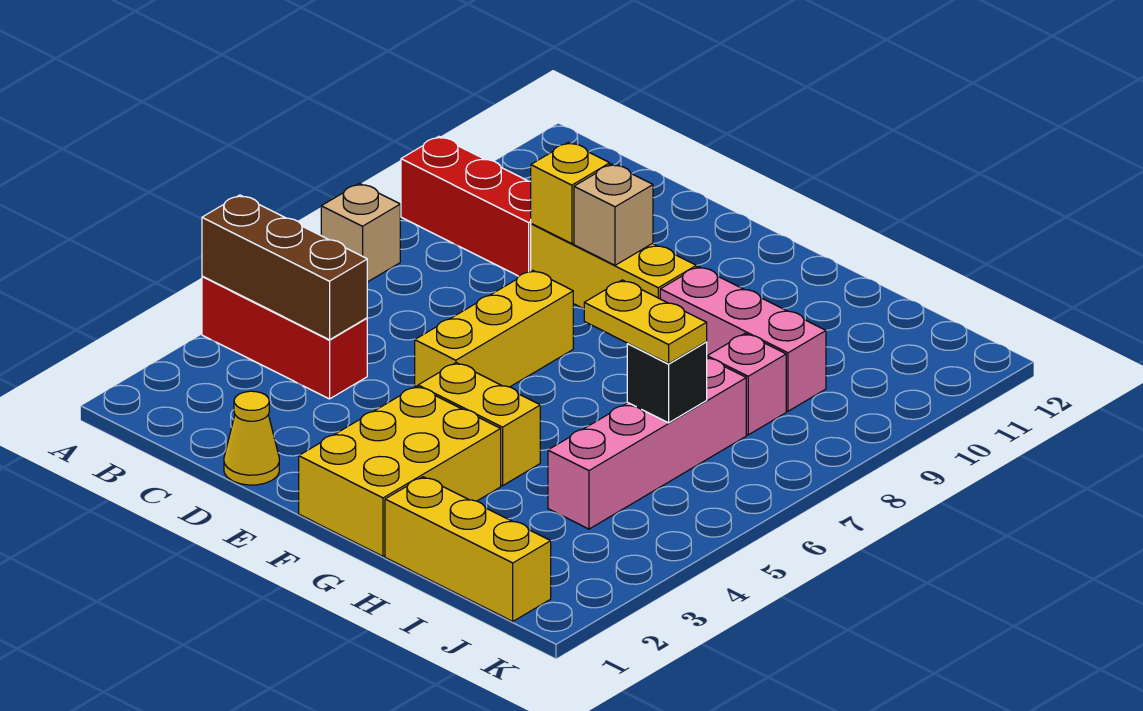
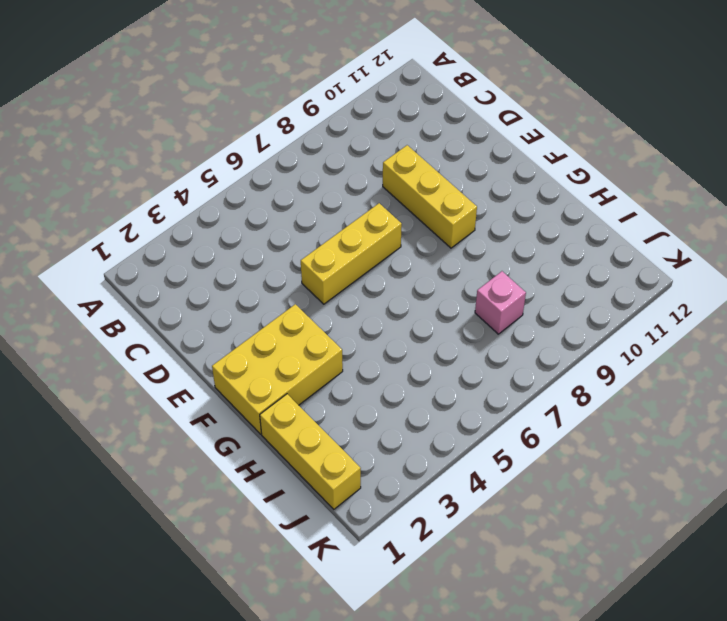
none -> red brick A4:C4 level 1
none -> tan brick A7 level 1
none -> red brick A9:C9 level 1

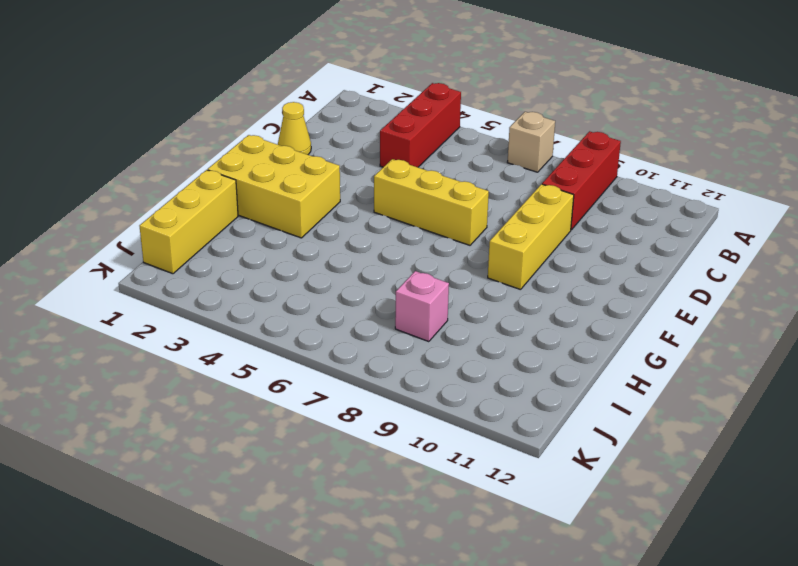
none -> yellow brick F4:G4 level 1
none -> pink brick G9:I9 level 1
none -> pink brick I4:I7 level 1

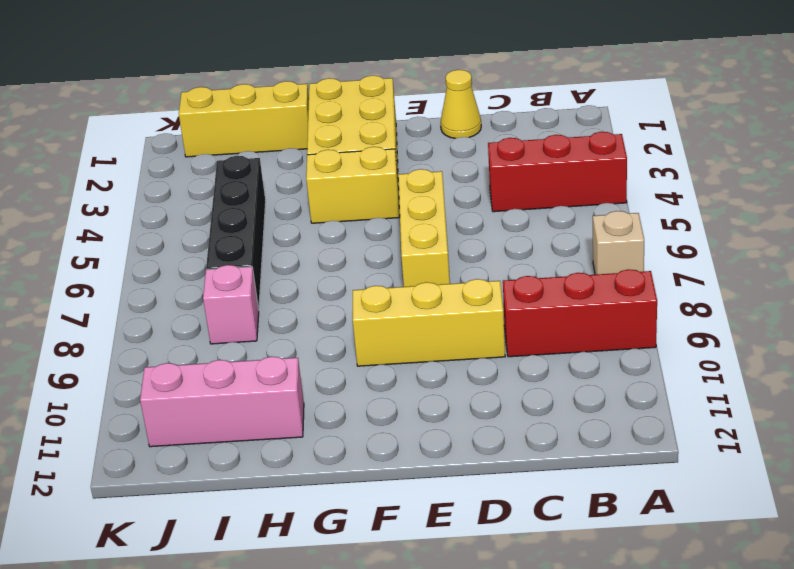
pink brick H11:J11 level 1 -> pink brick G9:I9 level 1
black brick I4:I7 level 1 -> pink brick I4:I7 level 1
none -> brown brick A4:C4 level 2
none -> yellow brick D9 level 2
none -> tan brick E9 level 2

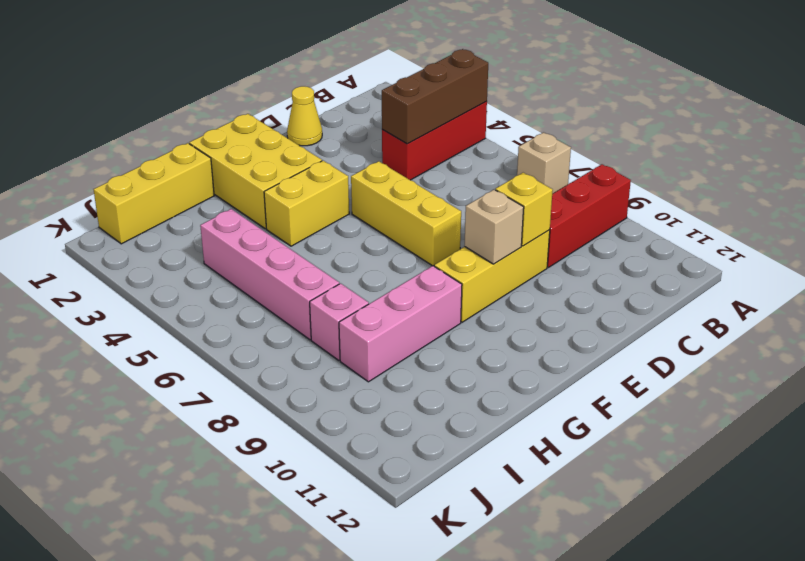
none -> black brick I6 level 2
none -> yellow plate H6:I6 level 3

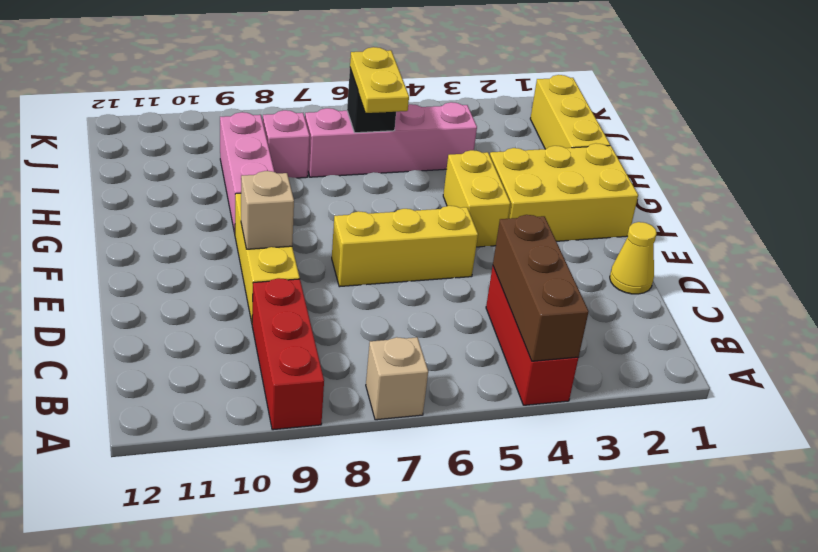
none -> yellow brick D9 level 2

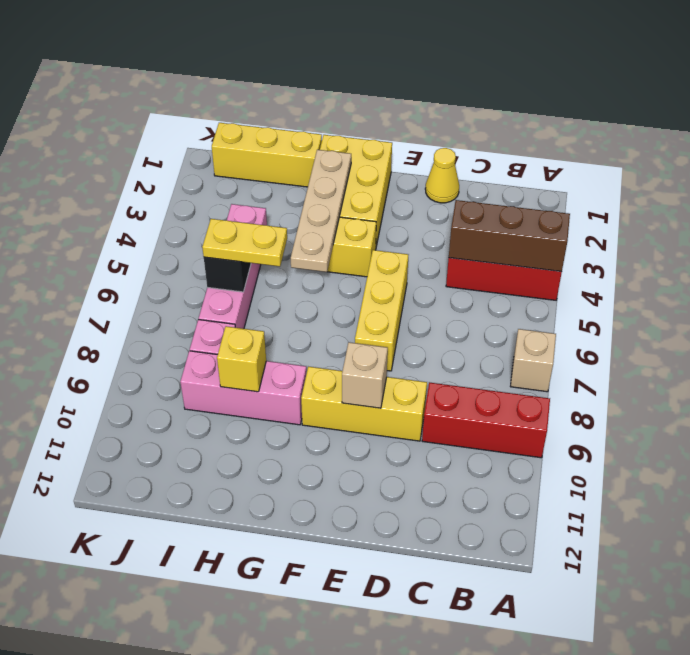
tan plate G2:G5 level 2 -> none
yellow brick H9 level 2 -> yellow brick D9 level 2

